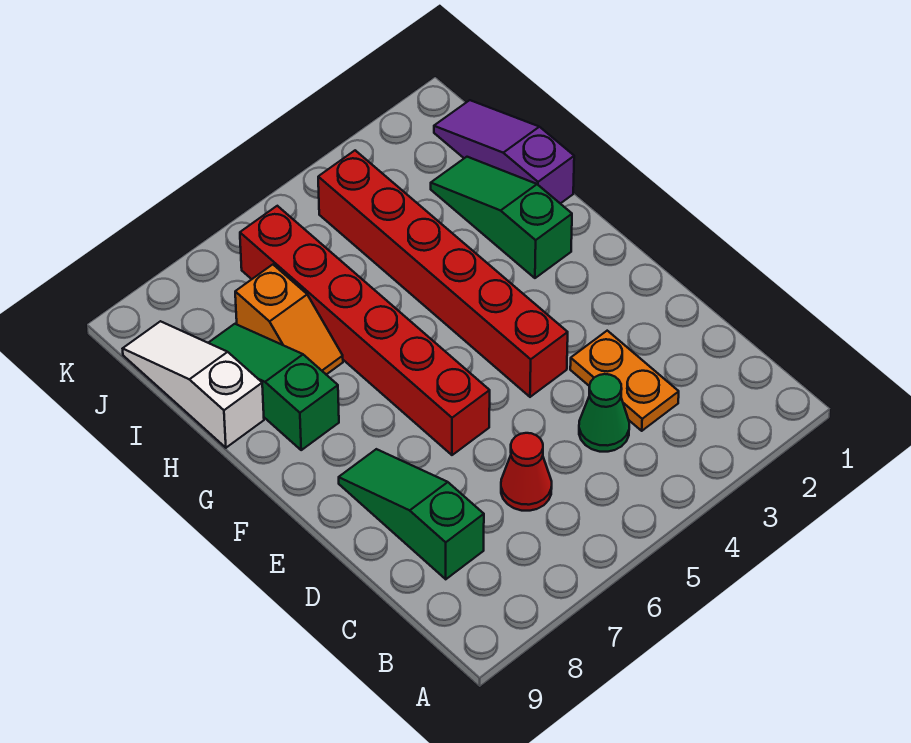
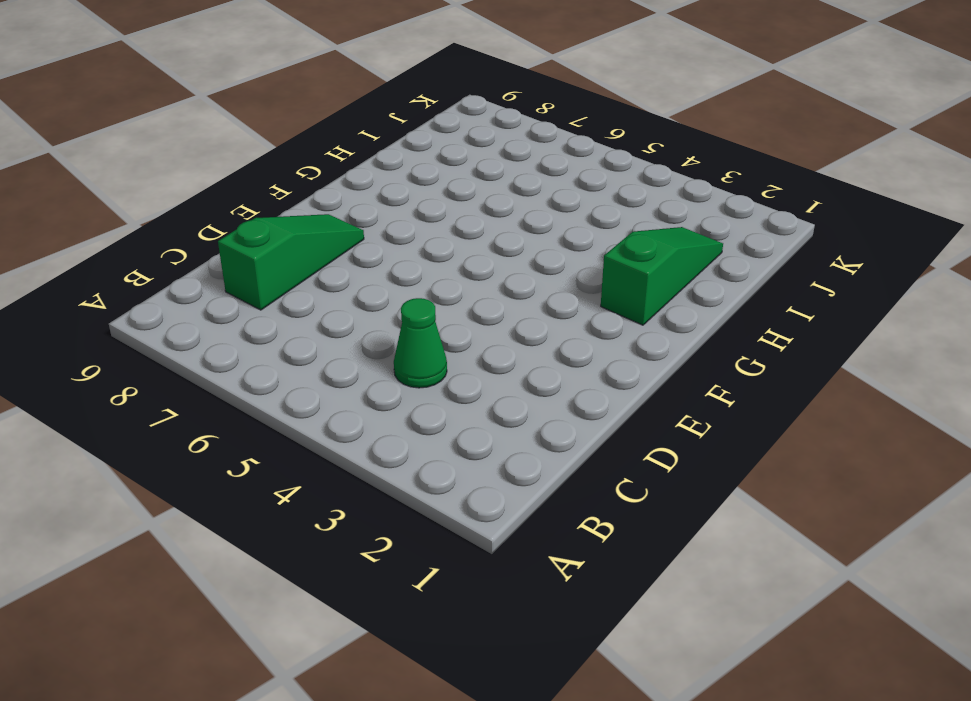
none -> orange plate C3:D3 level 1
none -> red cone C6 level 1

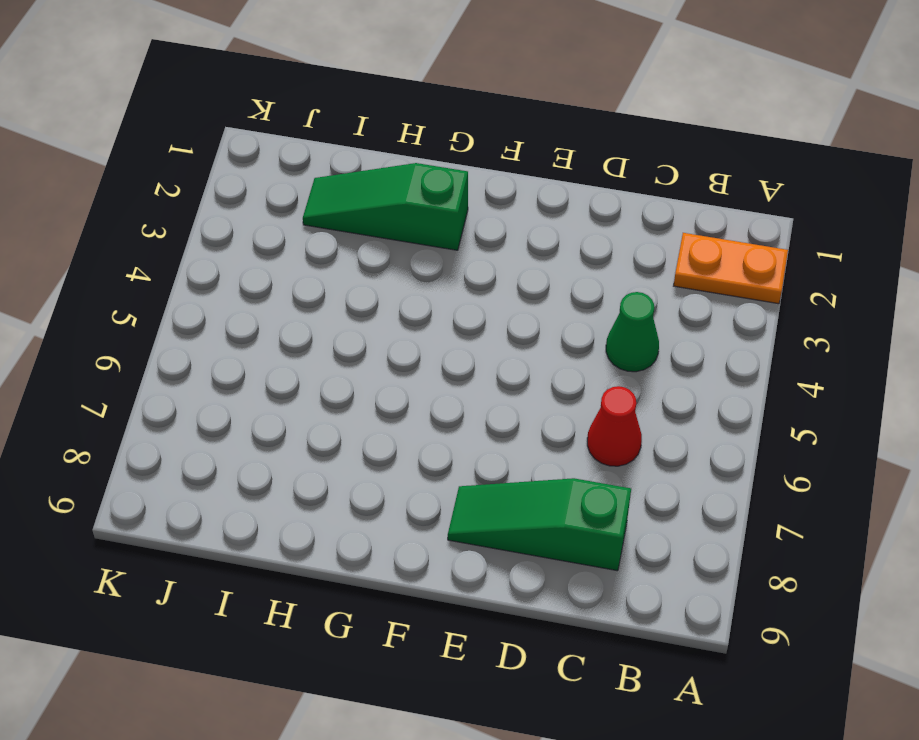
orange plate A2:B2 level 1 -> orange plate C3:D3 level 1
none -> red brick E4:J4 level 1
none -> red brick E6:J6 level 1

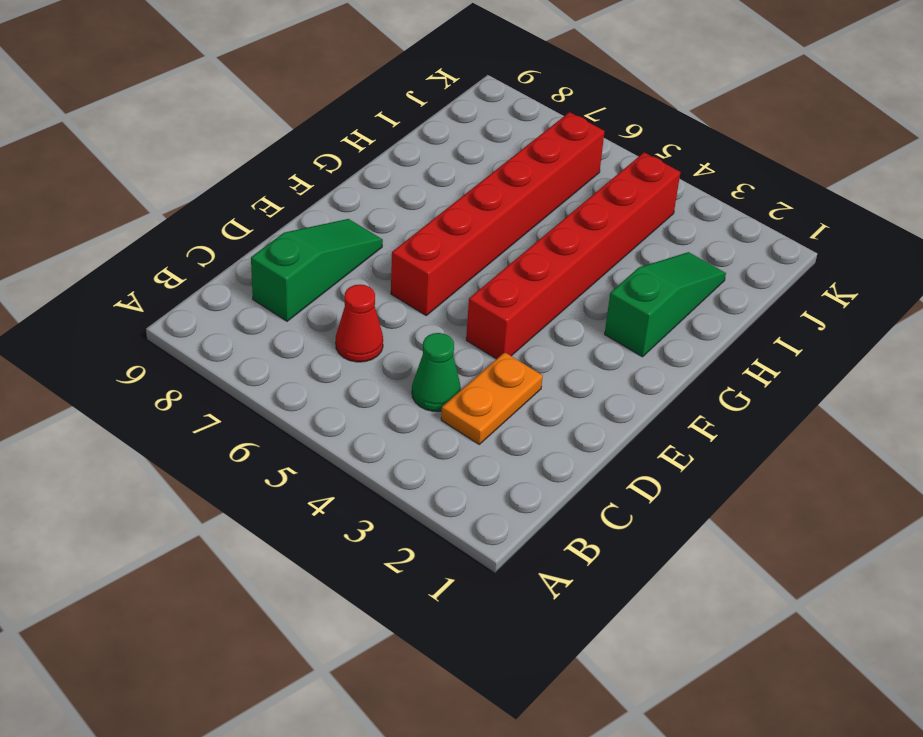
none -> green slope G8:I8 level 1 top G
none -> purple slope H1:J1 level 1 top H

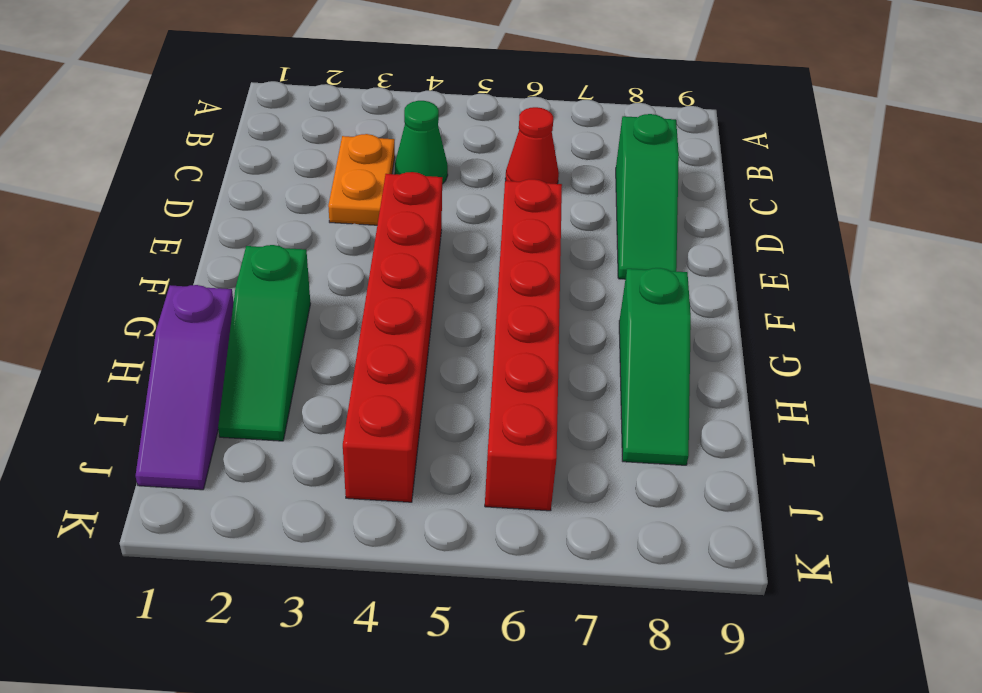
none -> orange slope H7:I7 level 1 top I
none -> white slope H9:J9 level 1 top H

